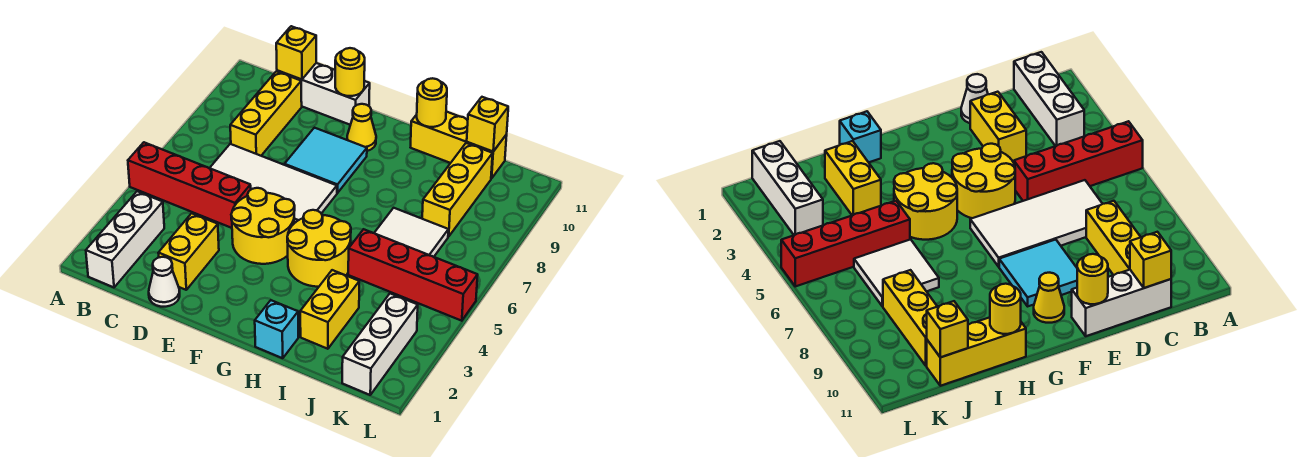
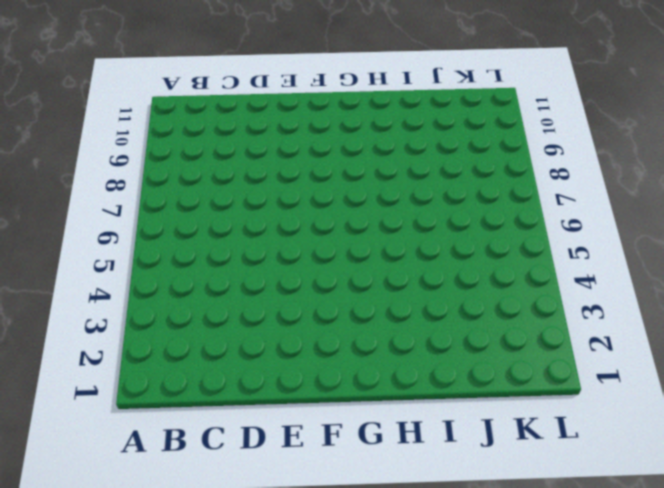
none -> red brick A5:D5 level 1
none -> white brick B1:B3 level 1
none -> white tile C6:F7 level 1

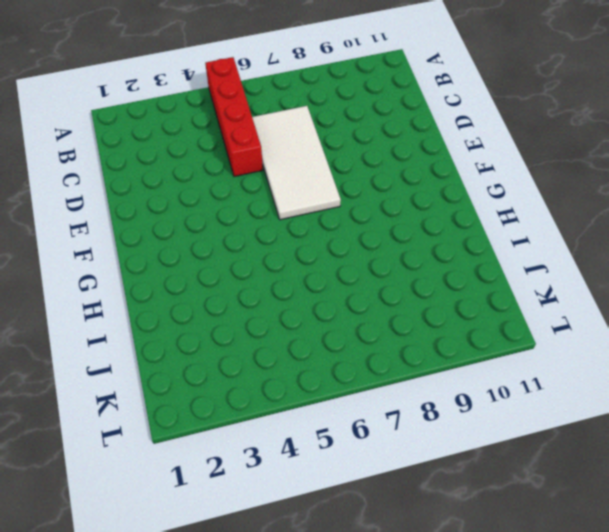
none -> white brick B1:B3 level 1
none -> yellow brick C8:C10 level 1
none -> white brick C11:E11 level 1

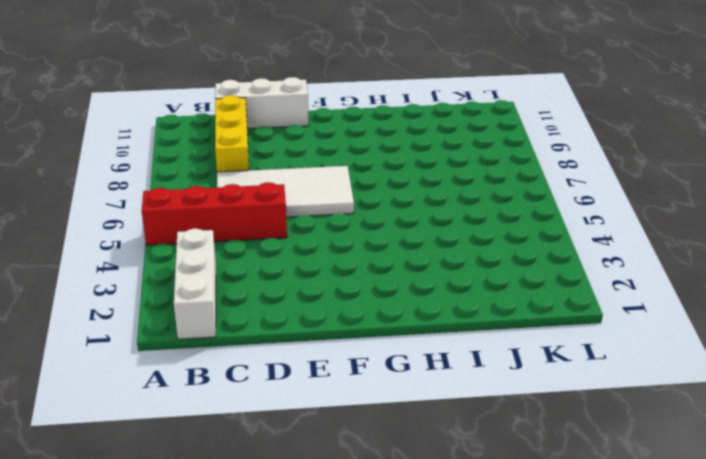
none -> white cone D1 level 1
none -> yellow brick D2:D3 level 1
none -> yellow round brick E4:F5 level 1

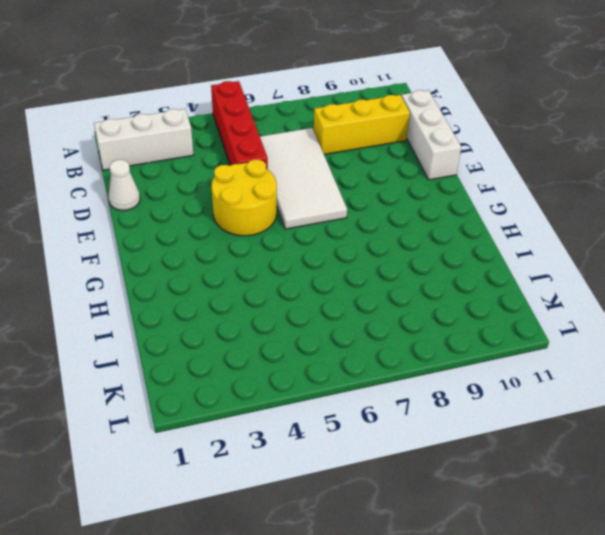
none -> yellow brick D2:D3 level 1
none -> cyan tile E8:F9 level 1
none -> yellow cone F10 level 1

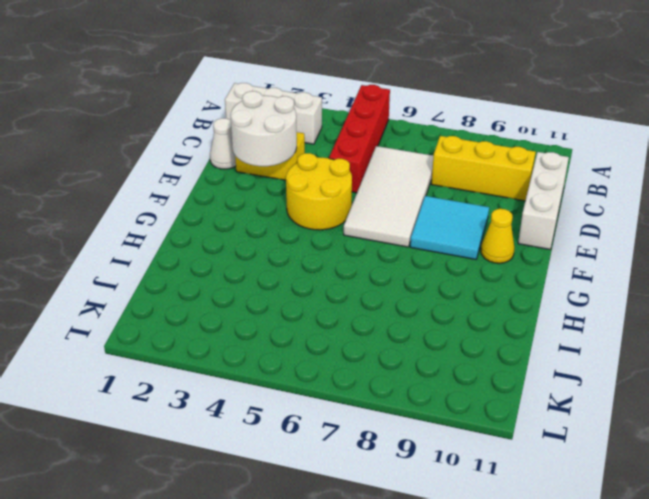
white round brick D2:E3 level 2 -> none
none -> yellow round brick G4:H5 level 1
none -> cyan brick H1 level 1
none -> yellow brick H11:J11 level 1

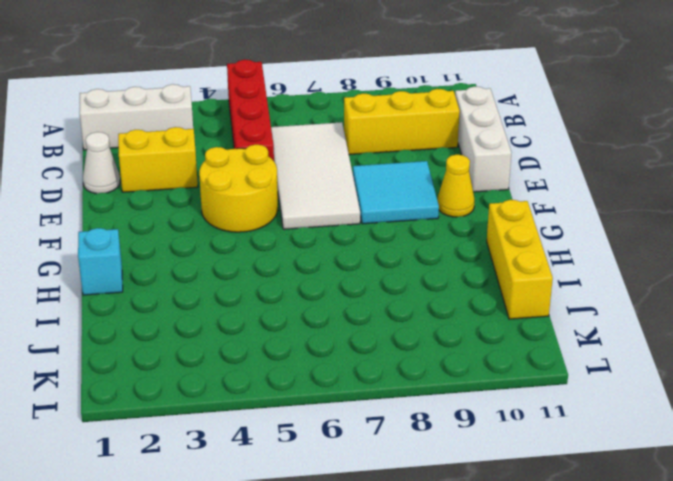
none -> yellow round brick G4:H5 level 1
none -> yellow brick I2:I3 level 1
none -> red brick I5:L5 level 1

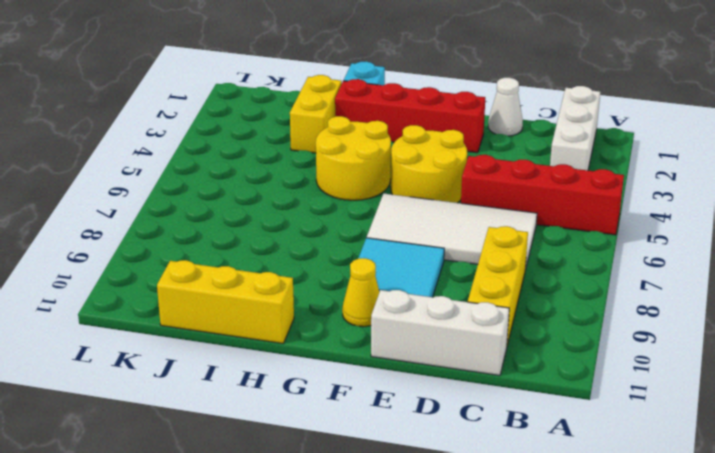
red brick E2:H2 level 1 -> red brick I5:L5 level 1
none -> yellow brick D2:D3 level 1
none -> white tile I6:J7 level 1
none -> yellow brick J8:J10 level 1

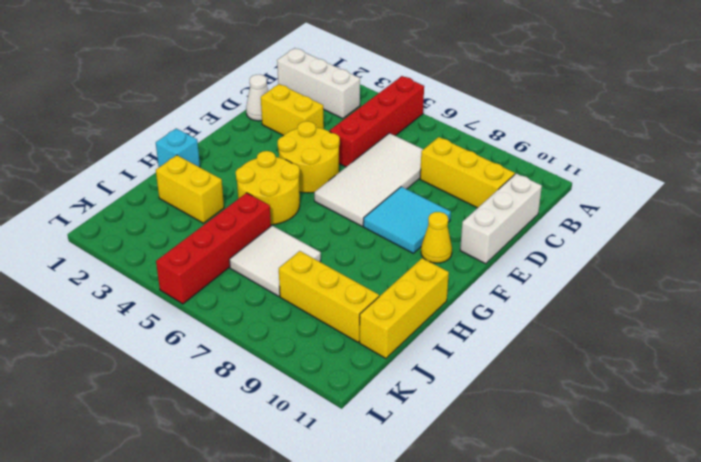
none -> white brick K1:K3 level 1
none -> yellow brick C11 level 2
none -> yellow round brick E11 level 2

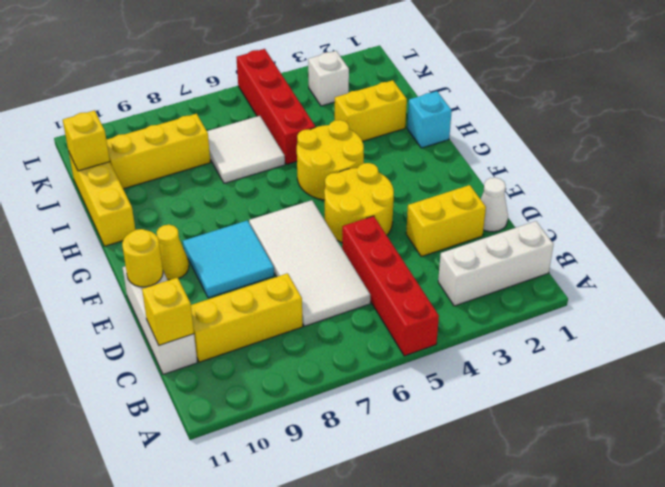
white brick K3 level 1 -> white brick K1:K3 level 1
none -> yellow round brick H11 level 2

